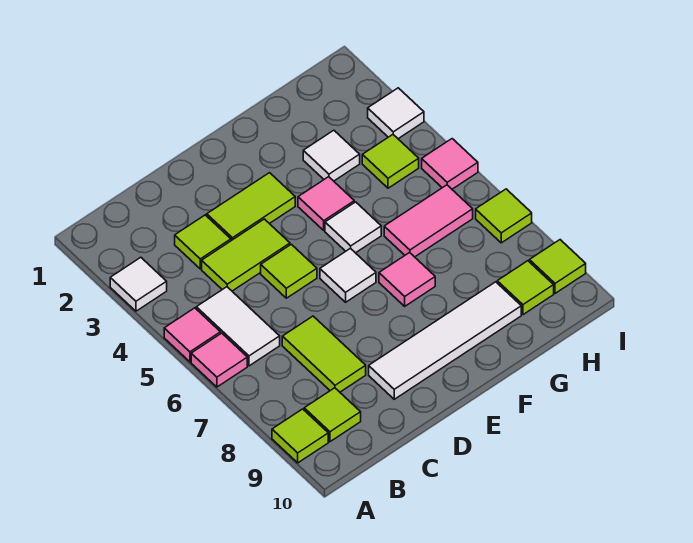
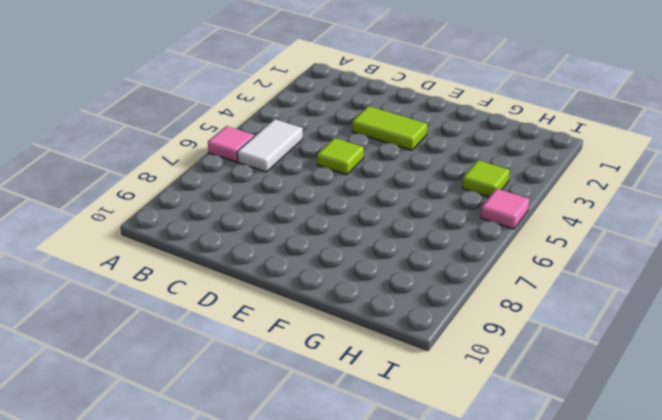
none -> white tile A3 level 1
none -> pink tile A5 level 1
none -> lime tile A9 level 1

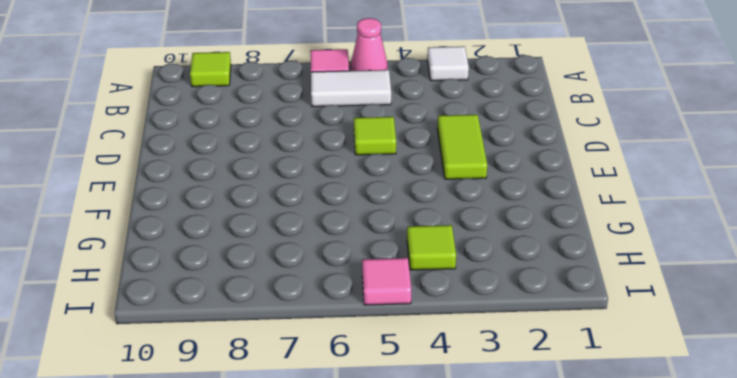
pink cone A5 level 1 -> pink tile A5 level 1
none -> lime tile B9 level 1
none -> lime tile C3 level 1
none -> lime tile C4:D4 level 1

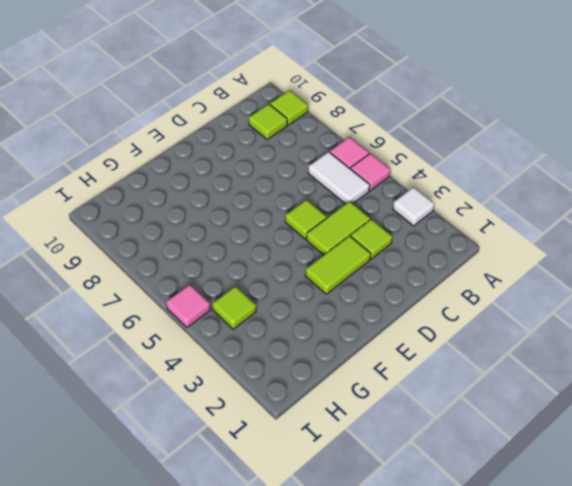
none -> lime tile C7:C8 level 1
none -> white tile D9:G9 level 1
none -> white tile E6 level 1

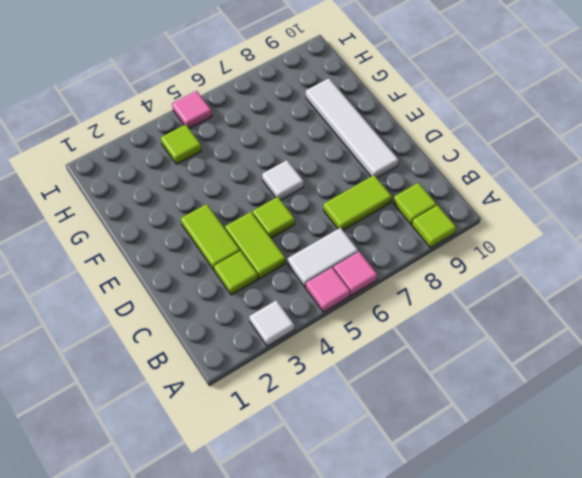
none -> pink tile F4 level 1
none -> white tile F5 level 1
none -> pink tile F7 level 1

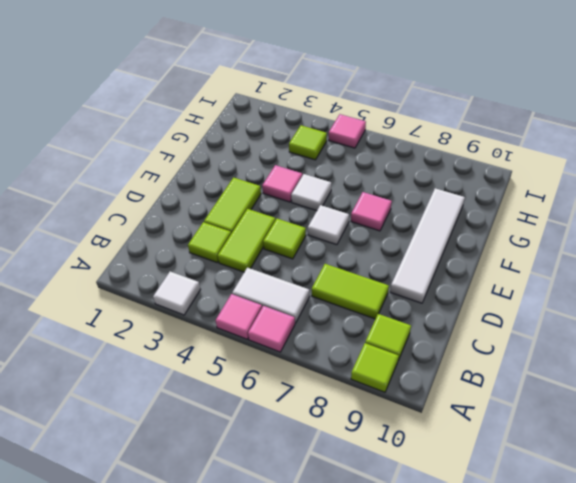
none -> white tile G3 level 1
none -> pink tile G6:H6 level 1
none -> lime tile H9 level 1

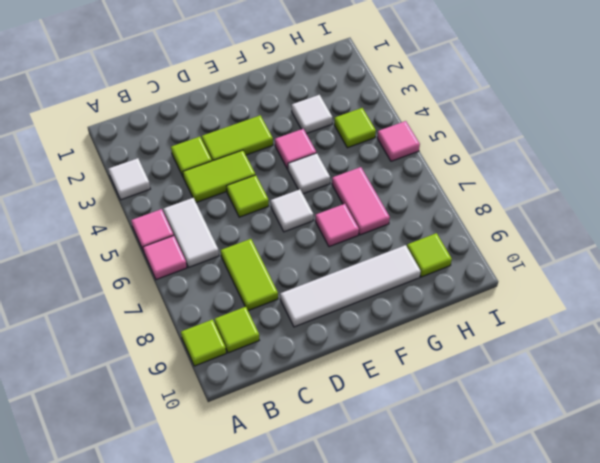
pink tile G6:G7 level 1 -> pink tile G6:H6 level 1
none -> white tile I3 level 1
none -> lime tile I7 level 1
none -> lime tile I9 level 1

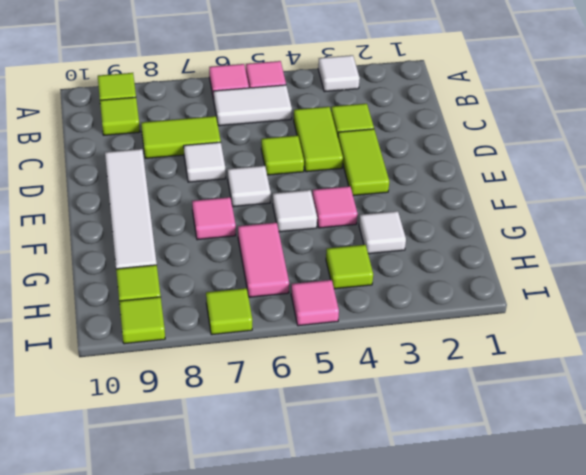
white tile D7 level 1 -> white tile I3 level 1

